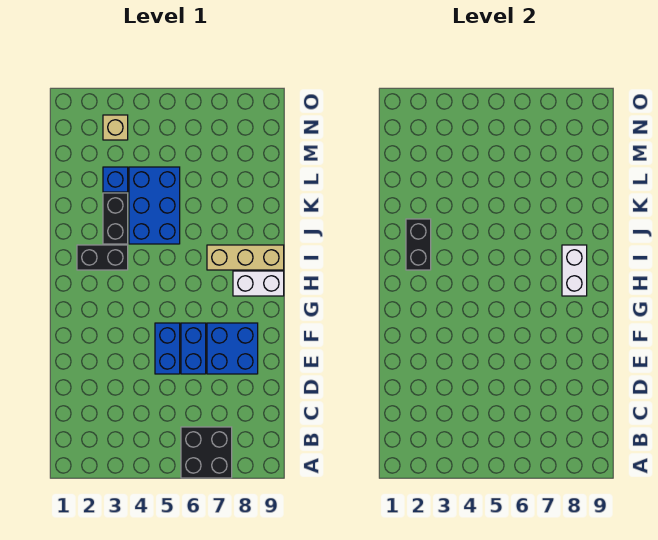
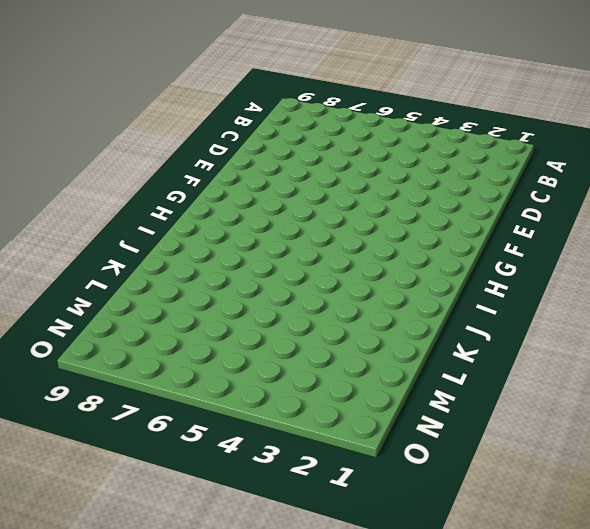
none -> black brick A6:B7 level 1
none -> blue brick E5:F5 level 1
none -> blue brick E6:F6 level 1

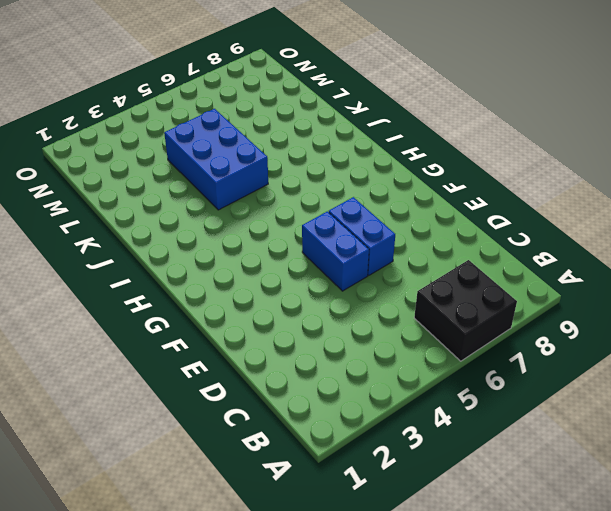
none -> blue brick E7:F8 level 1
none -> white brick H8:H9 level 1
none -> black brick I2:I3 level 1

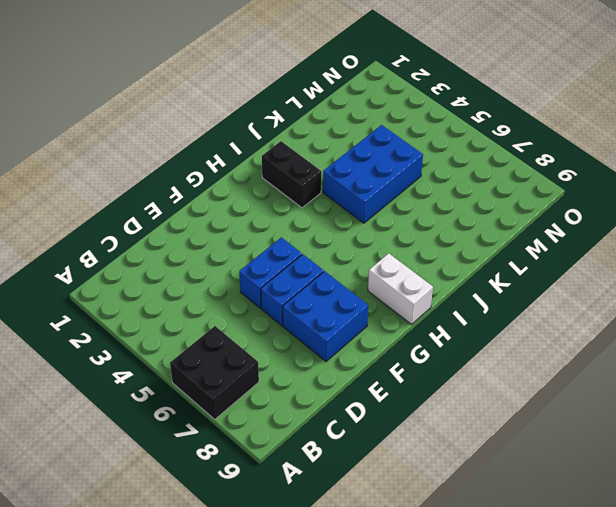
none -> tan brick I7:I9 level 1
none -> black brick J3:K3 level 1
none -> blue brick L3 level 1

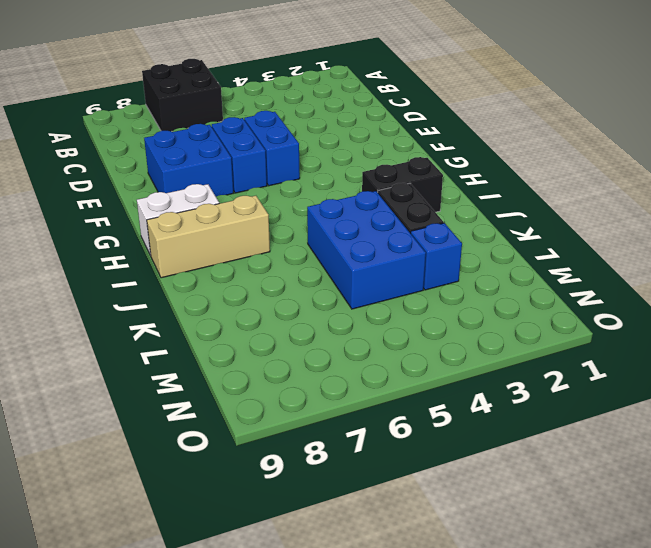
none -> tan brick N3 level 1
none -> white brick H8:I8 level 2
none -> black brick I2:J2 level 2

